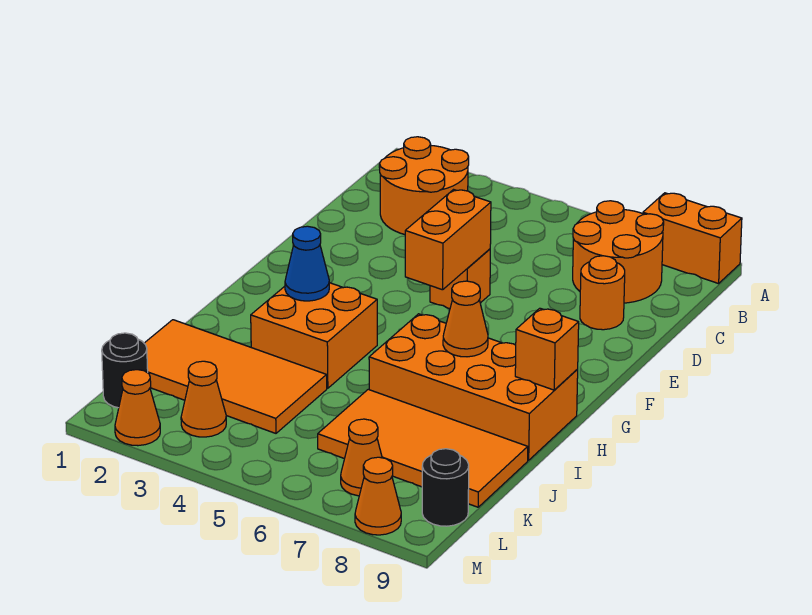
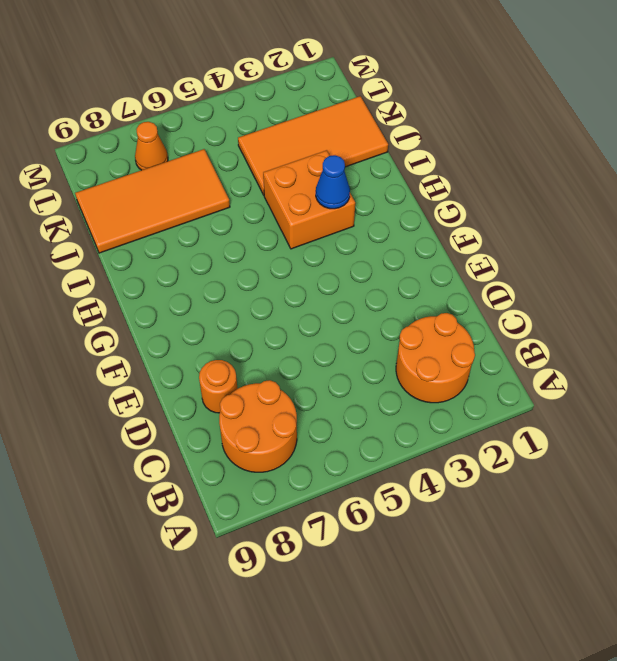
none -> orange brick A8:A9 level 1
none -> orange brick E5 level 1
none -> orange brick H6:I9 level 1

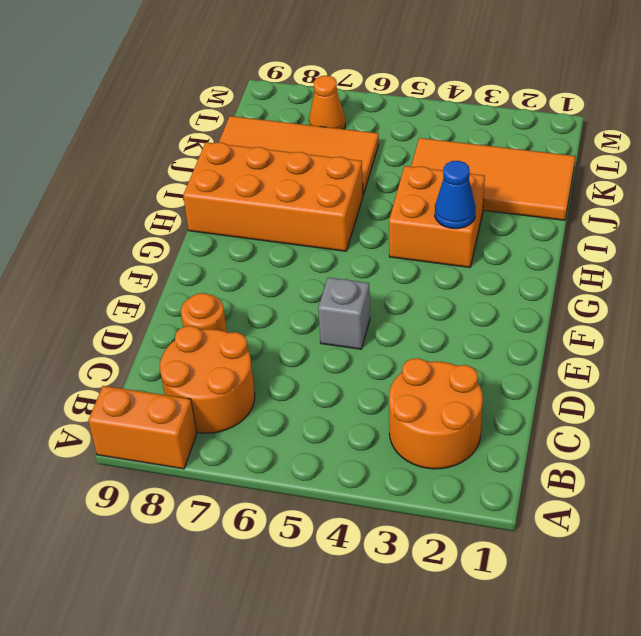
grey brick E5 level 1 -> orange brick E5 level 1
none -> black round brick L1 level 1
none -> orange cone L3 level 1
none -> black round brick L9 level 1

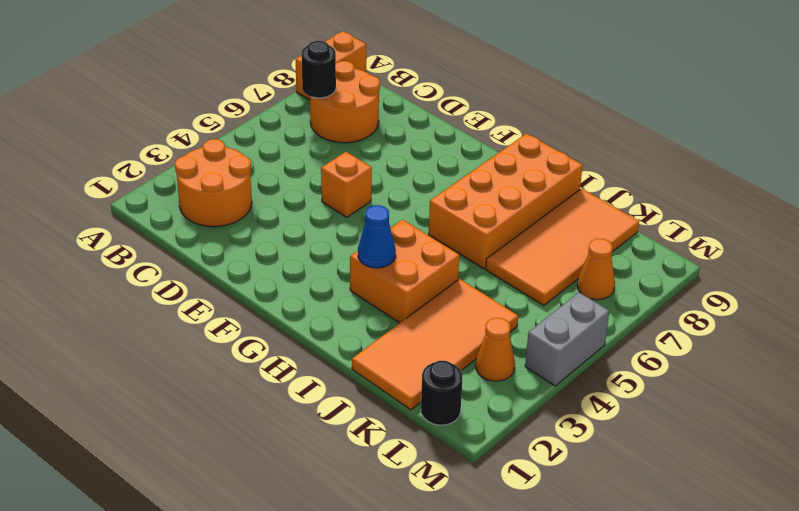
black round brick B7 level 2 -> black round brick L9 level 1
grey brick M4:M5 level 1 -> none
none -> orange round brick D8 level 1
none -> orange cone M2 level 1
none -> orange cone M8 level 1

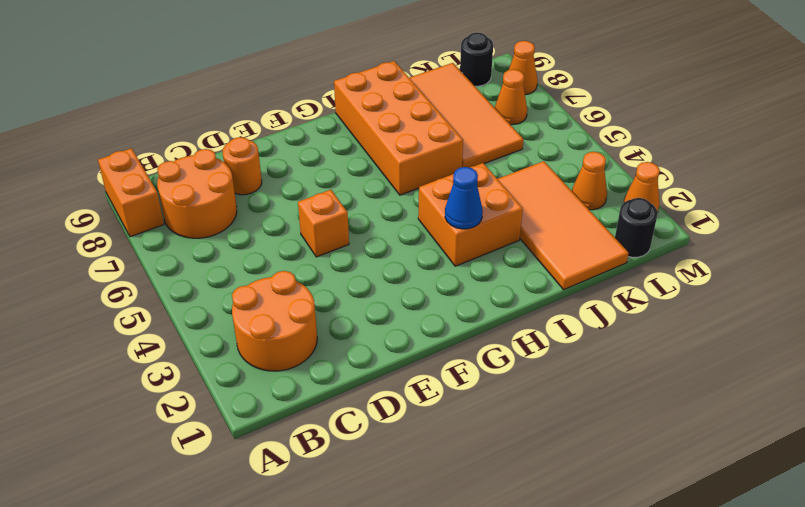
none -> orange brick E5:F5 level 2
none -> orange cone H7 level 2
none -> orange brick H9 level 2

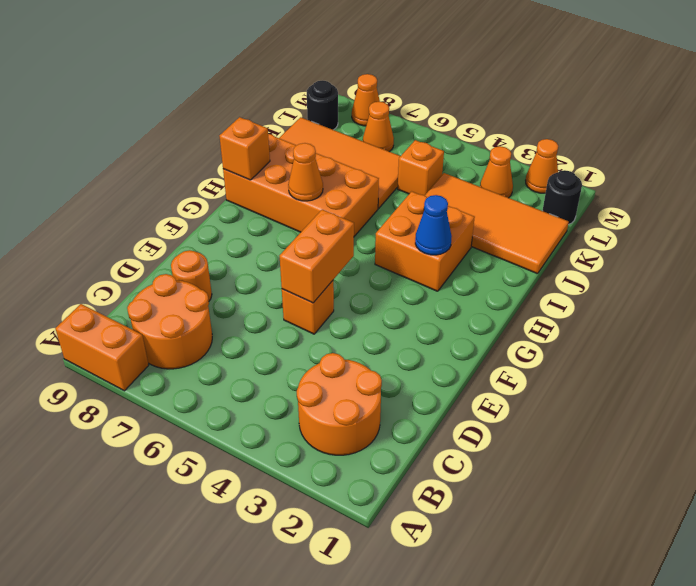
orange brick K5 level 1 -> none

